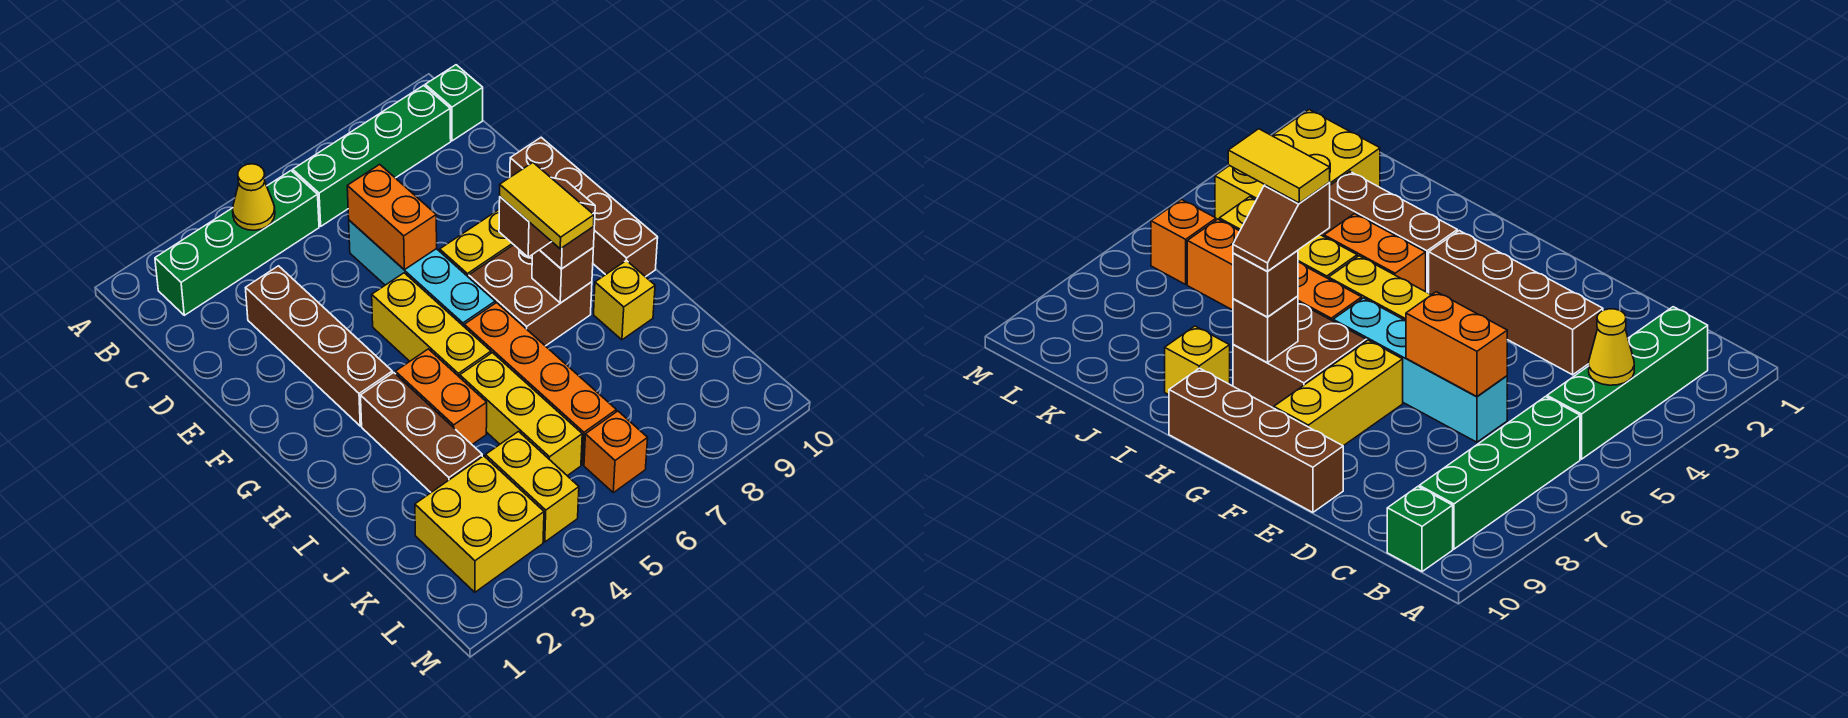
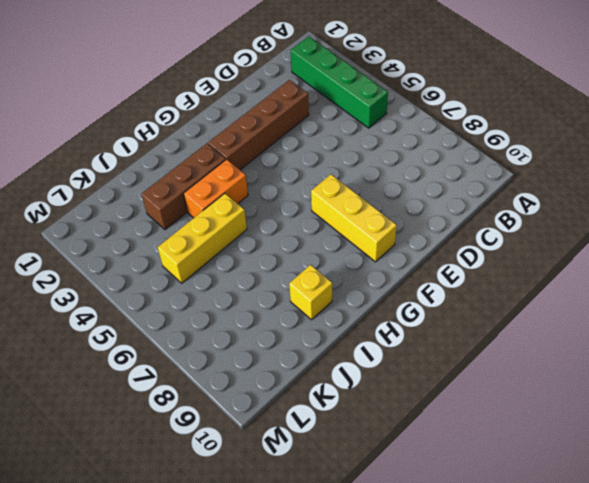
none -> green brick B6:B9 level 1
none -> green brick B10 level 1
none -> cyan brick D6:G6 level 1

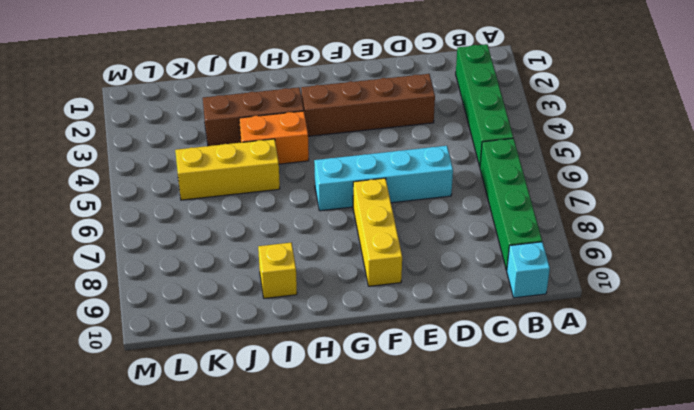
cyan brick B10 level 1 -> green brick B10 level 1
none -> brown brick E10:H10 level 1
none -> yellow brick F5:H5 level 1
none -> brown brick G7:H8 level 1

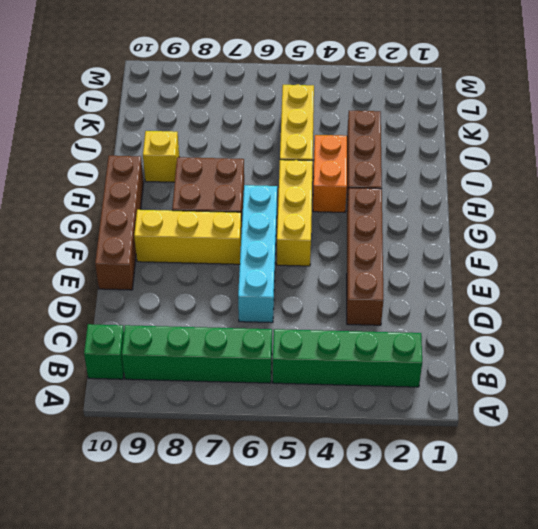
none -> orange brick H6:K6 level 1
none -> yellow brick K2:L3 level 1
none -> yellow brick K4:L4 level 1

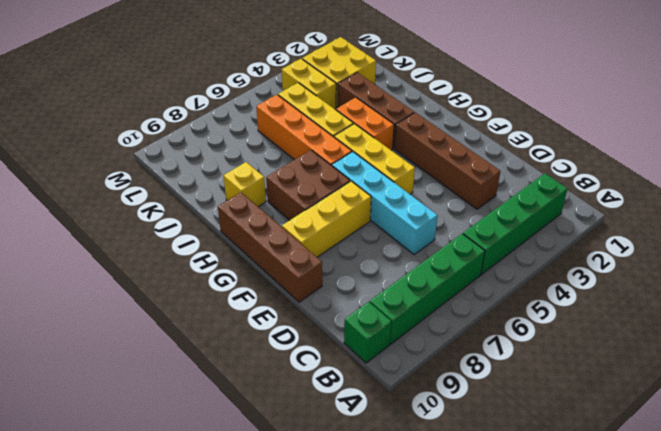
none -> orange brick L6 level 1
none -> yellow cone B4 level 2
none -> orange brick D6:E6 level 2

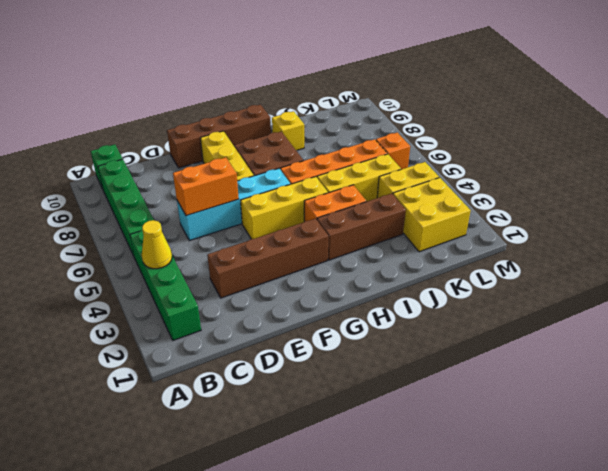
none -> brown brick H8 level 2
none -> brown brick H8 level 3
none -> brown slope H7:H8 level 4 top 7

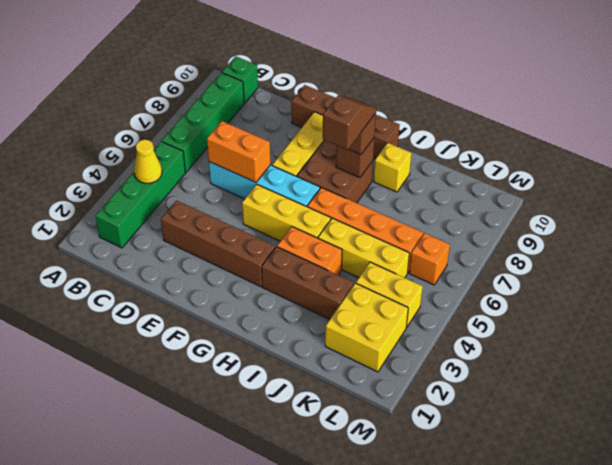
none -> yellow tile H7:I7 level 5

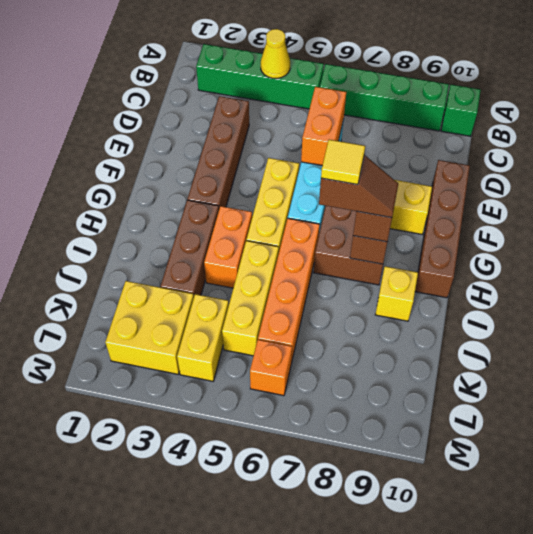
yellow tile H7 level 5 -> yellow tile H7:I7 level 5

